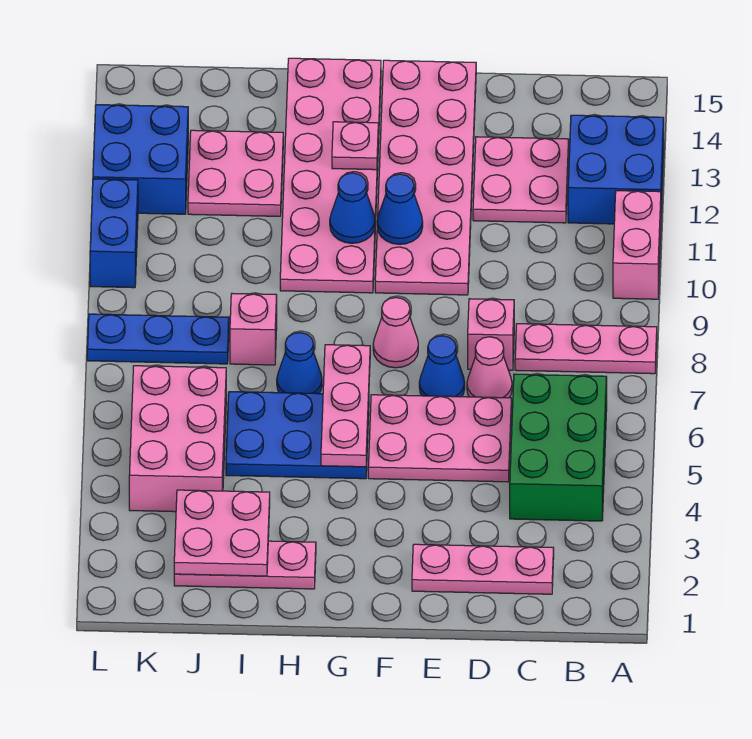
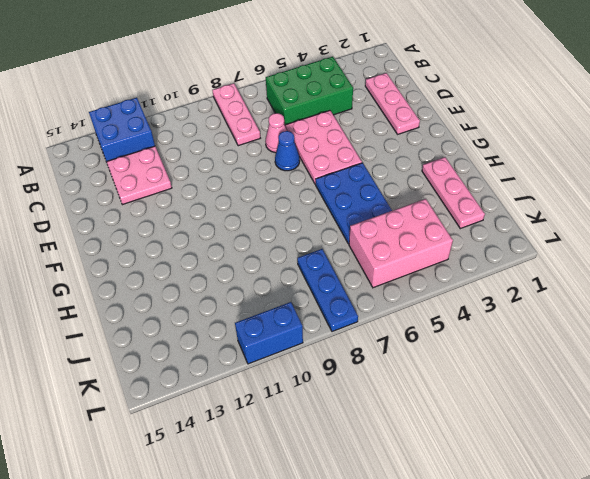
none -> pink brick A10:A11 level 1
none -> pink brick D8 level 1
none -> pink plate E10:F15 level 1

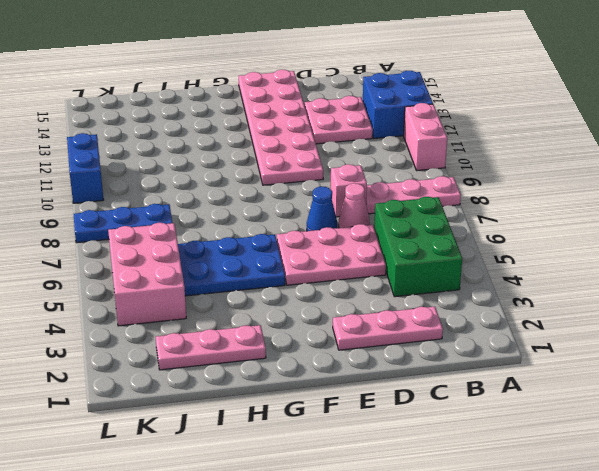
none -> pink cone F8 level 1
none -> pink plate G10:H15 level 1
none -> blue cone H7 level 1

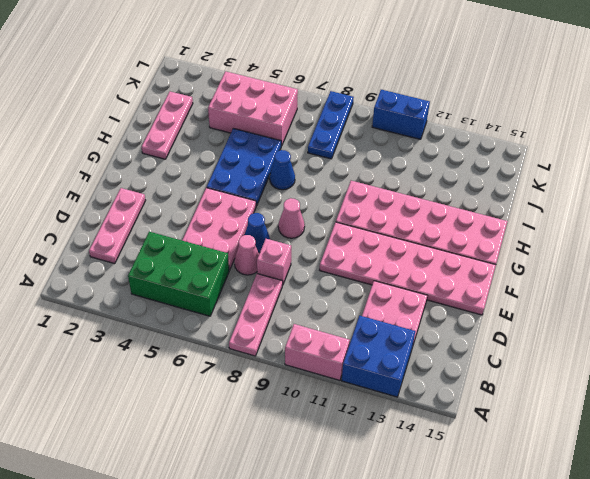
none -> pink brick I8 level 1
none -> pink plate I12:J13 level 1
none -> blue brick K12:L13 level 1

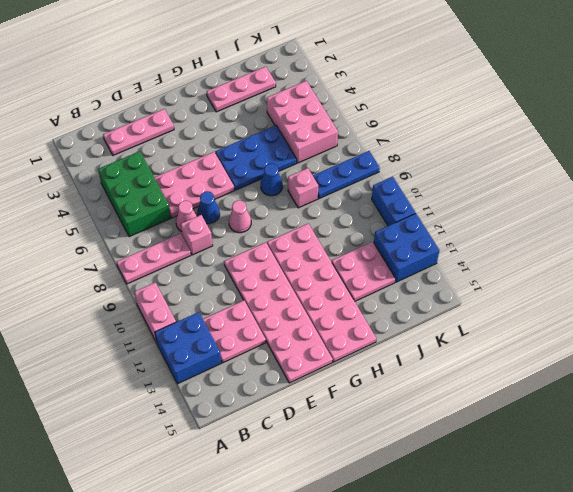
none -> blue cone F11 level 2
none -> pink plate G5:G7 level 2
none -> blue cone G11 level 2

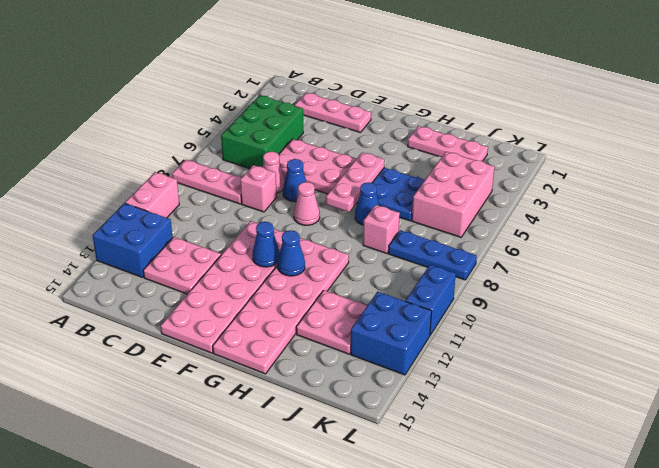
none -> pink plate G13 level 2
none -> pink plate I2:J3 level 2

